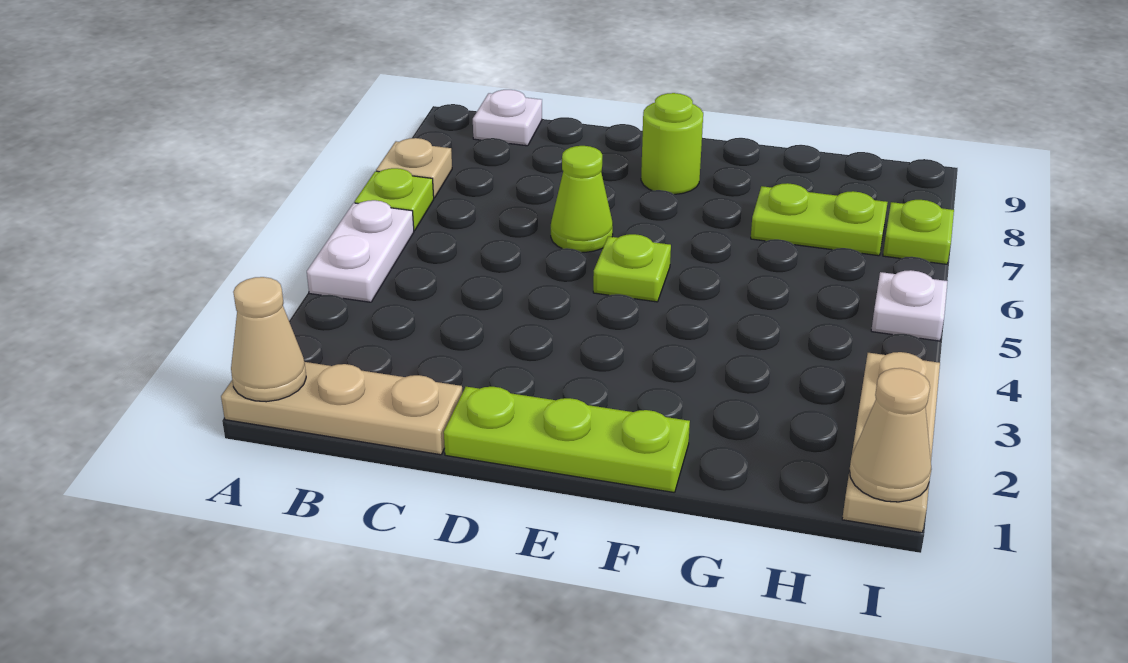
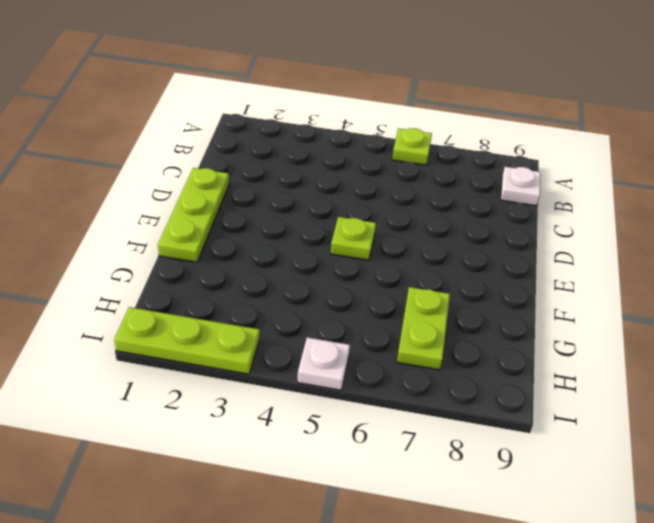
lime plate I1:I3 level 1 -> tan plate I1:I3 level 1
none -> tan plate A1:C1 level 1
none -> white plate A4:A5 level 1
none -> tan plate A7 level 1

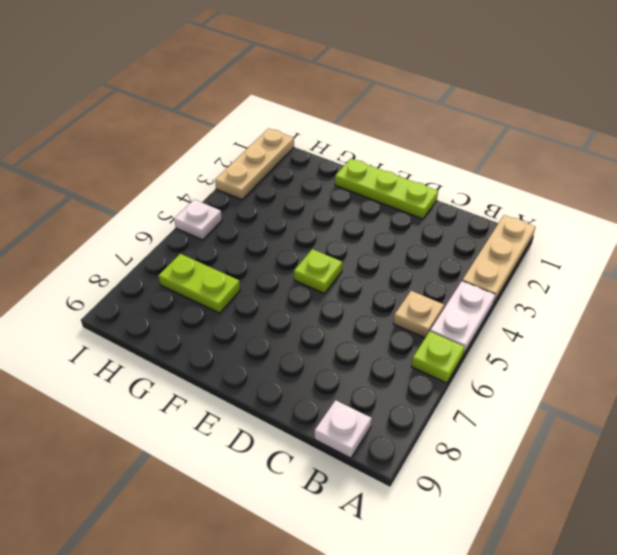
tan plate A1:A3 level 1 -> tan plate A1:C1 level 1
tan plate B5 level 1 -> tan plate A7 level 1
none -> lime cone D6 level 1
none -> lime round brick E8 level 1
none -> lime plate I7 level 1

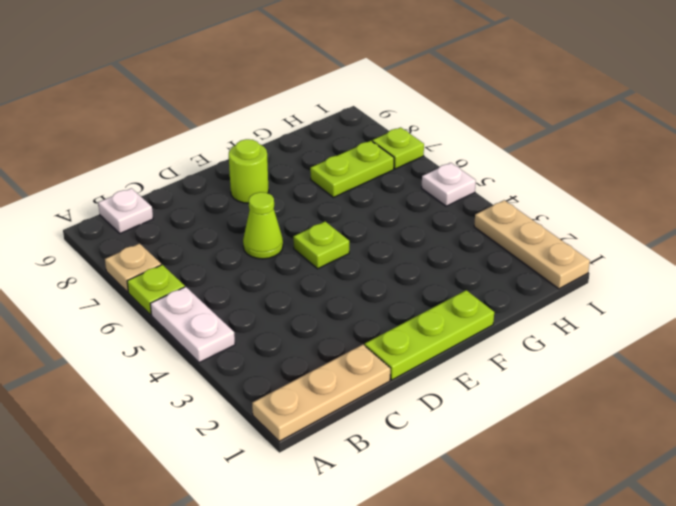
none -> tan cone A1 level 2
none -> tan cone I1 level 2

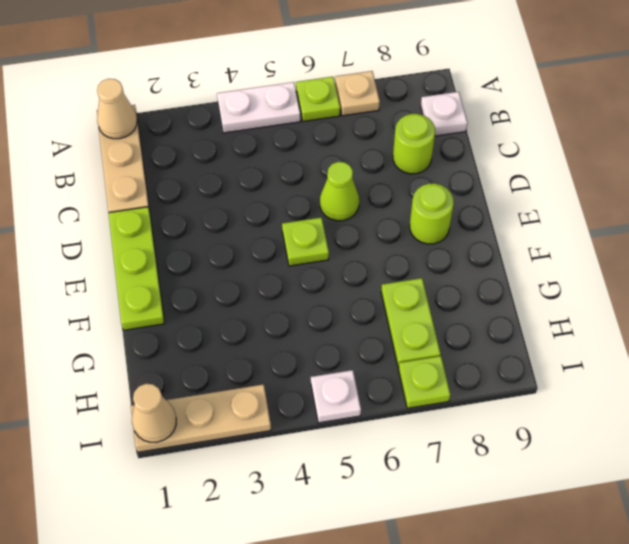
lime round brick C8 level 1 -> none

